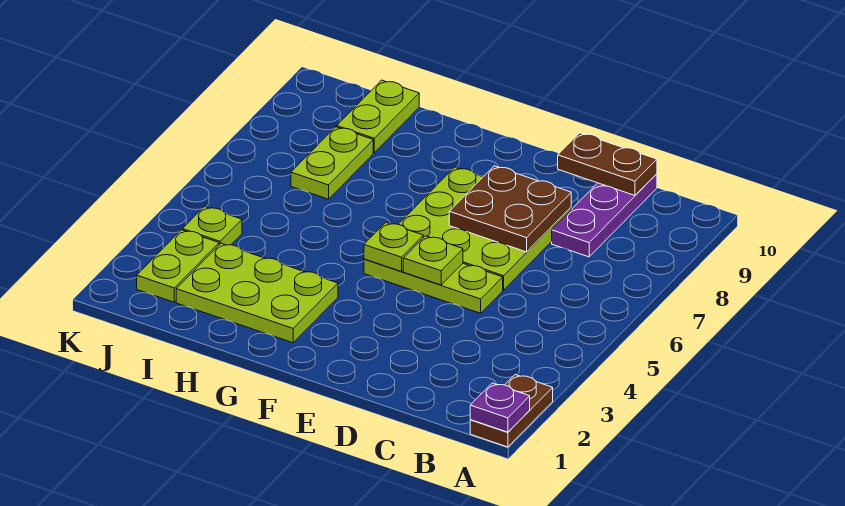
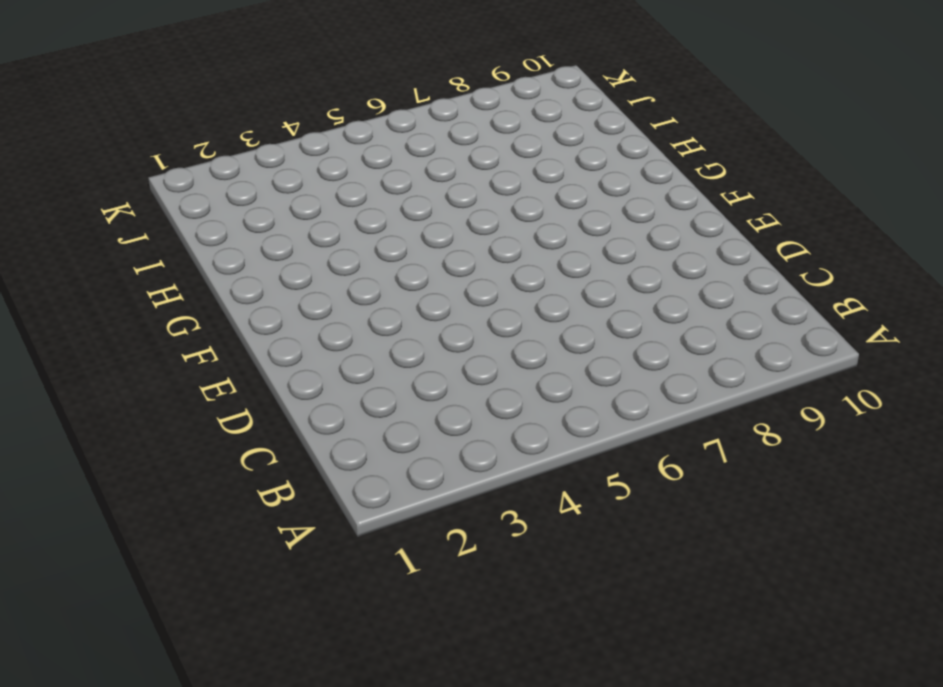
none -> brown plate A1:A2 level 1
none -> purple plate C8:C10 level 1
none -> lime plate D5:F5 level 1

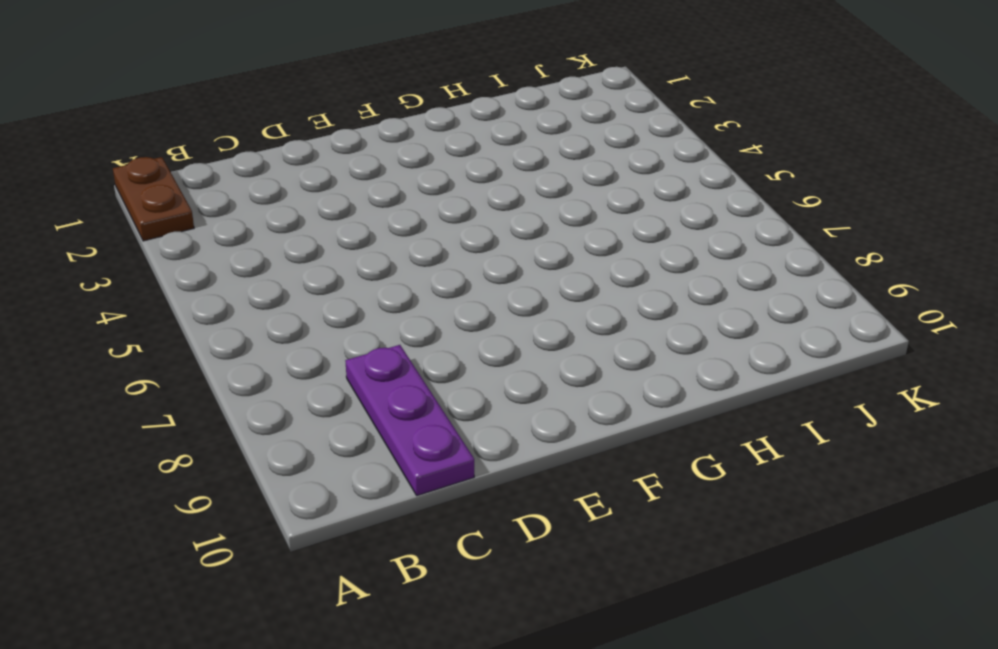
none -> lime plate D5:F5 level 1
none -> lime plate D6:F8 level 1
none -> lime plate G2:I3 level 1

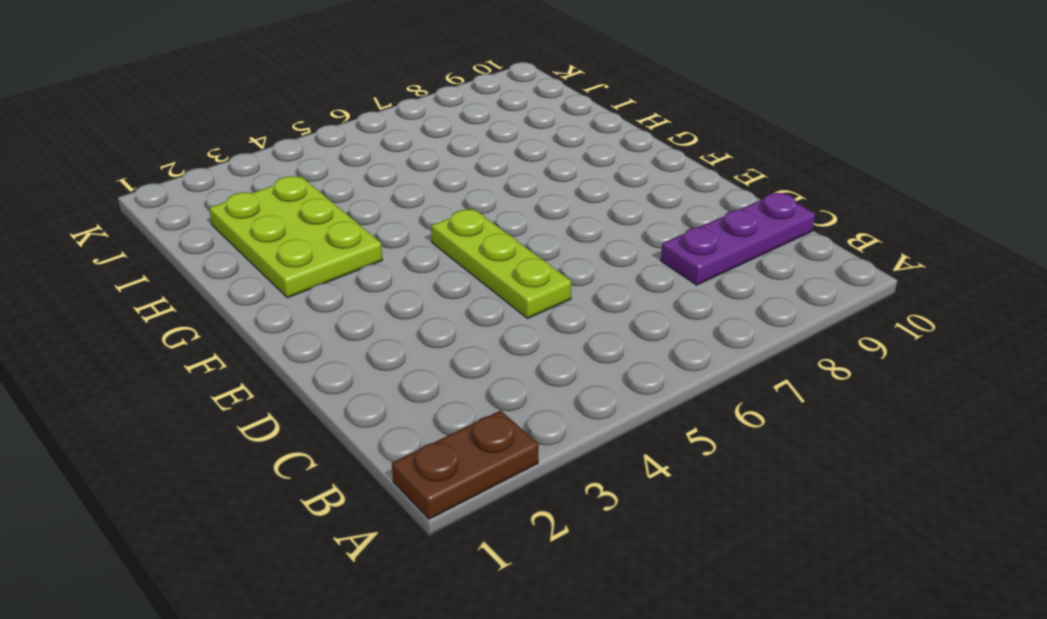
none -> lime plate D6:F8 level 1
none -> lime plate I7:I8 level 1
none -> lime plate I9:I10 level 1

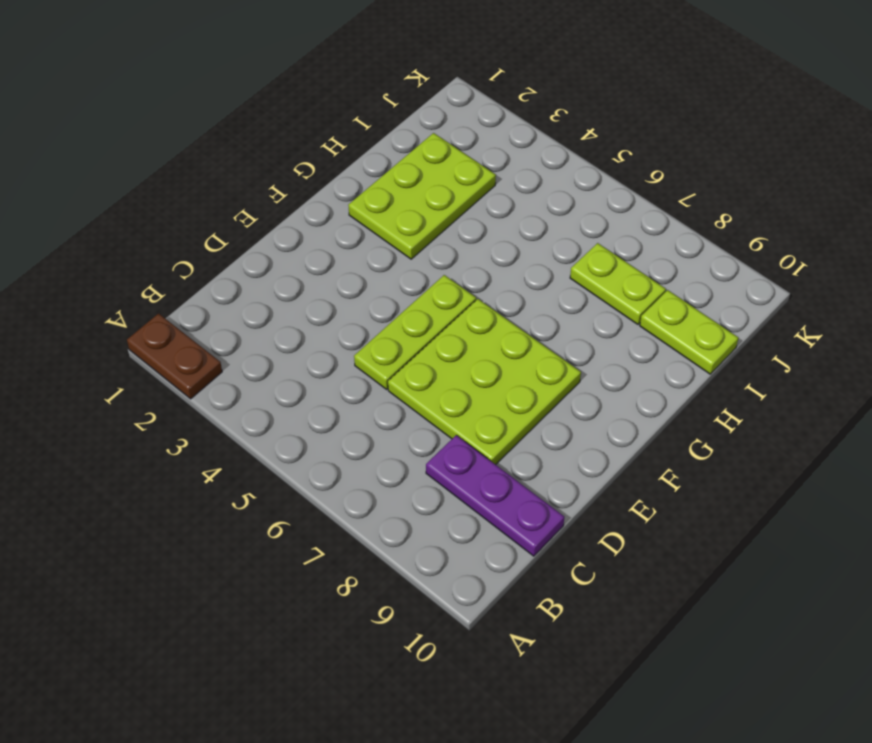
none -> lime plate J2:J3 level 1
none -> lime plate J4 level 1
none -> purple plate A1 level 2

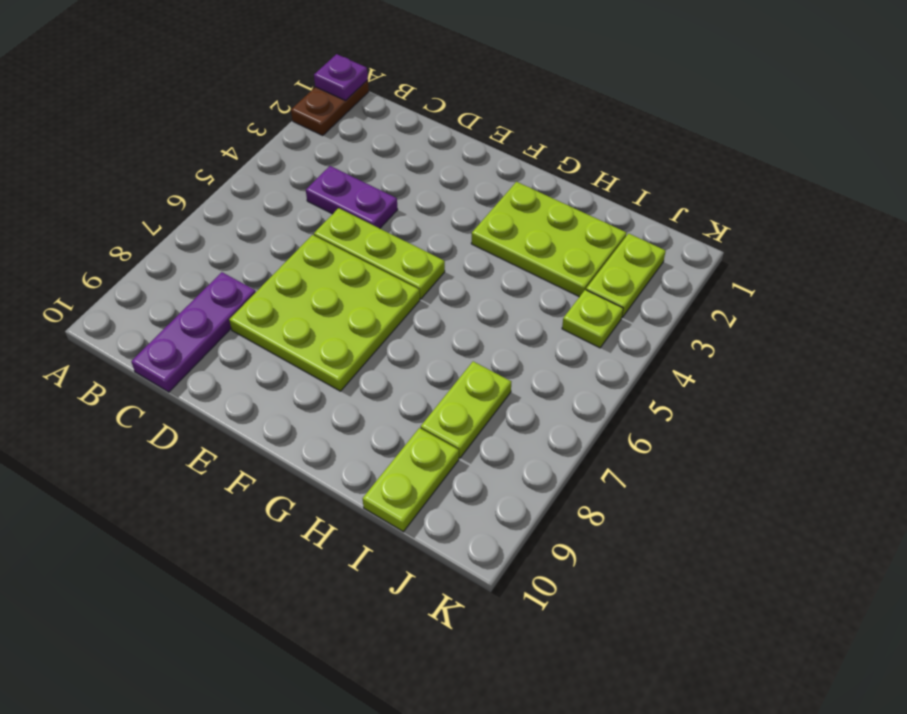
purple plate C4:D4 level 1 -> none
none -> brown plate C10:D10 level 2
none -> brown plate D7:E8 level 2
none -> lime plate E5 level 2

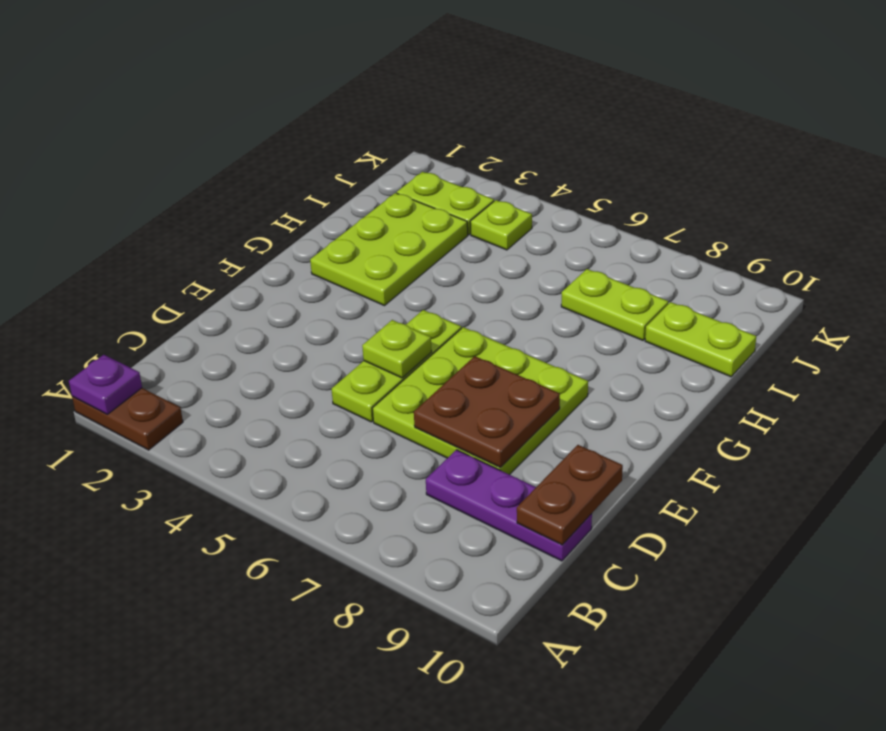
none -> lime plate F5 level 2

